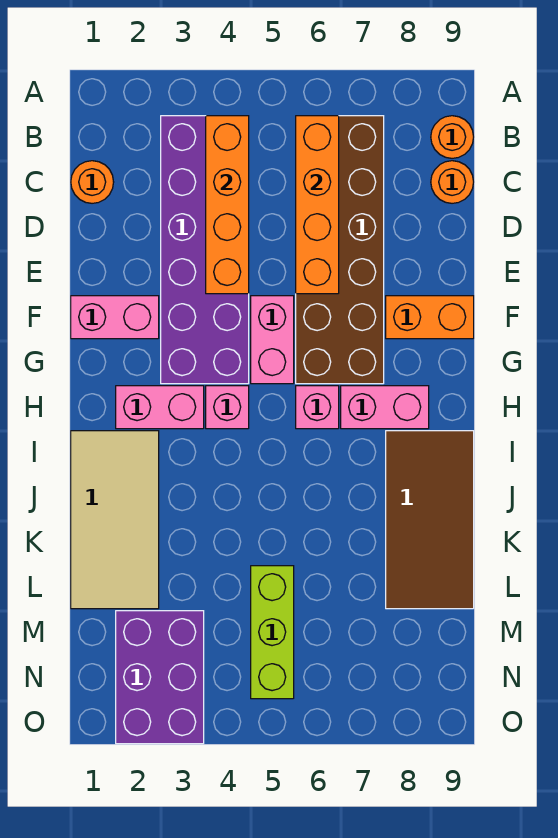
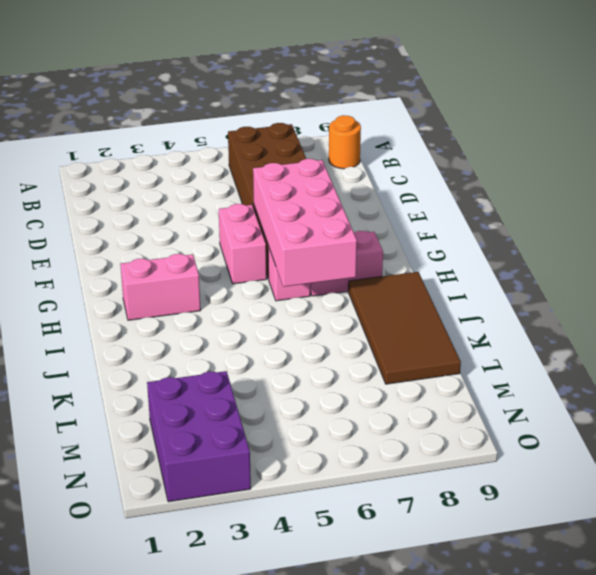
pink brick F6:I7 level 2 -> none
none -> purple brick B3:G4 level 1
none -> orange round brick C1 level 1
none -> orange round brick C9 level 1

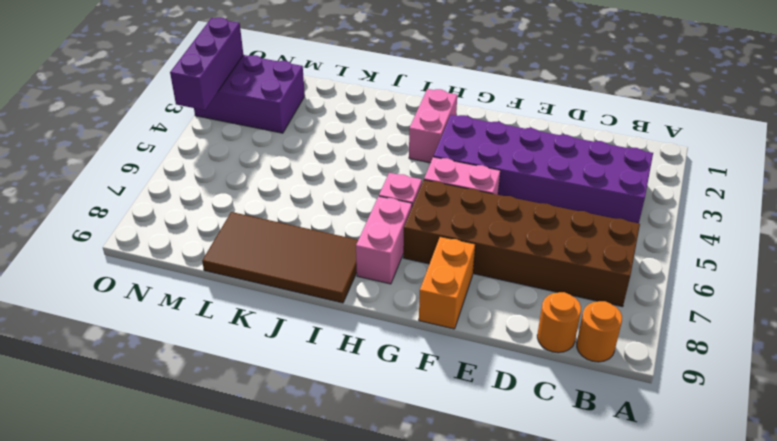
purple brick O2:O4 level 2 -> none
none -> orange round brick C1 level 1
none -> pink brick F1:F2 level 1
none -> pink brick H4 level 1

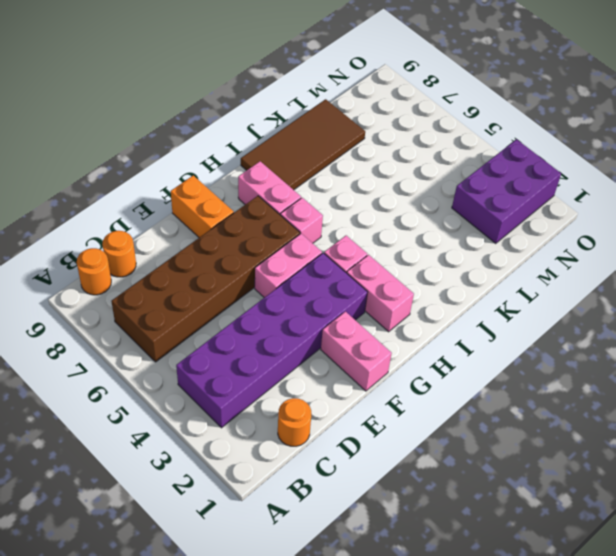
none -> tan tile I1:L2 level 1
none -> lime brick L5:N5 level 1
none -> orange brick B4:E4 level 2

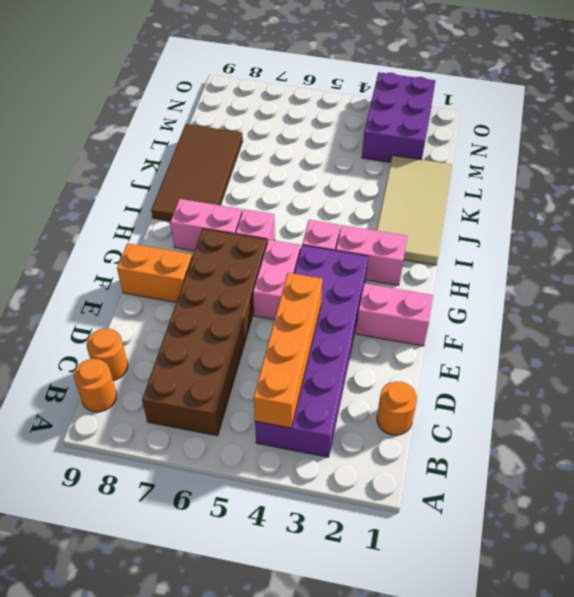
none -> lime brick L5:N5 level 1
none -> orange brick B6:E6 level 2

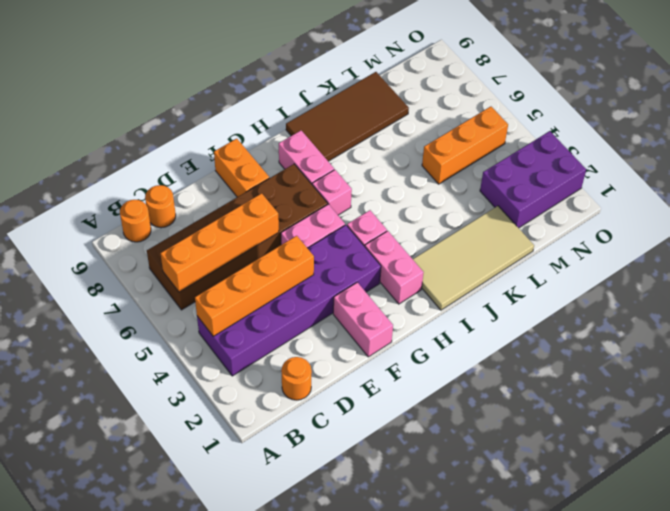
orange brick L5:N5 level 1 -> lime brick L5:N5 level 1

